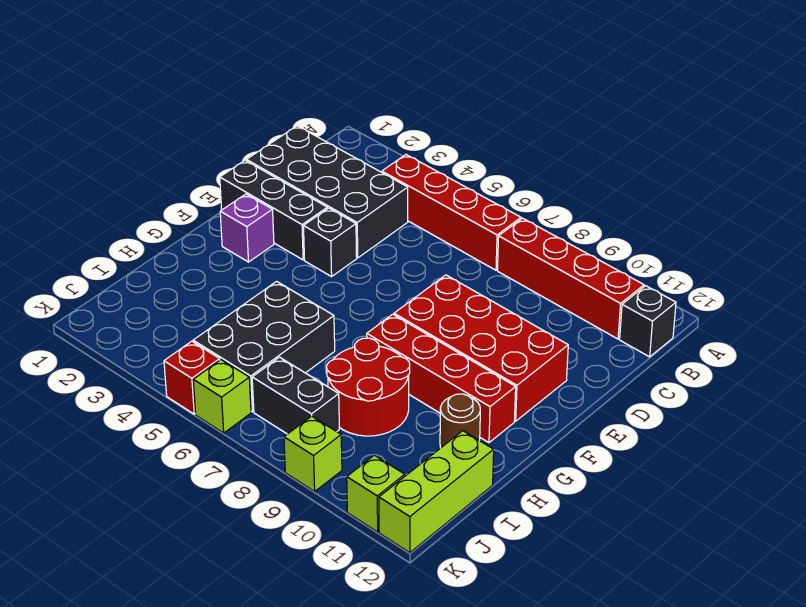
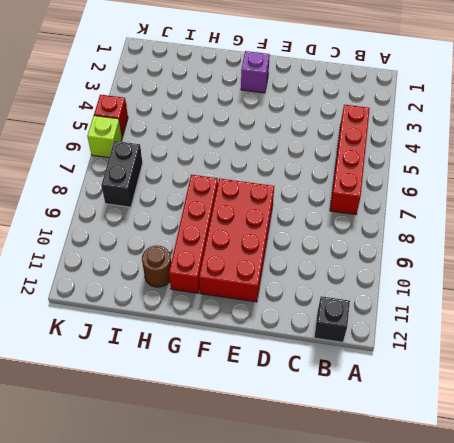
none -> red brick B8:B11 level 1
none -> black brick C1:D4 level 1
none -> black brick E1:E3 level 1

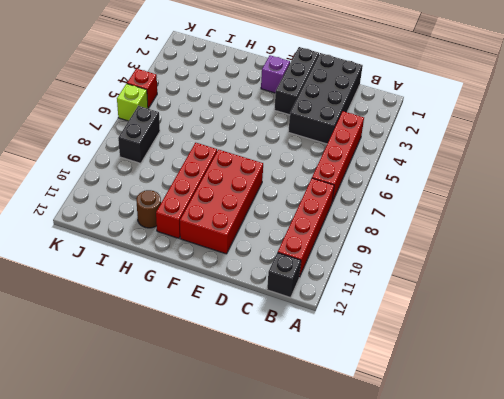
none -> black brick E4 level 1
none -> black brick H5:J6 level 1
none -> red round brick H8:I9 level 1

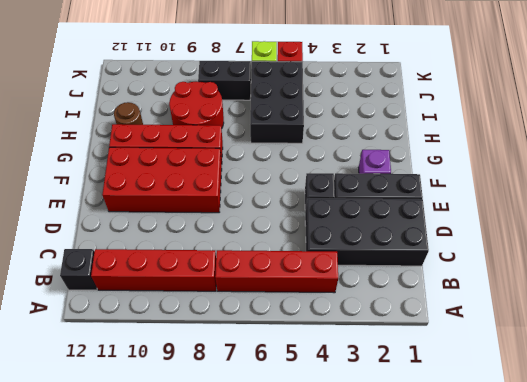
none -> lime brick I12:K12 level 1
none -> lime brick K9 level 1
none -> lime brick K11 level 1

